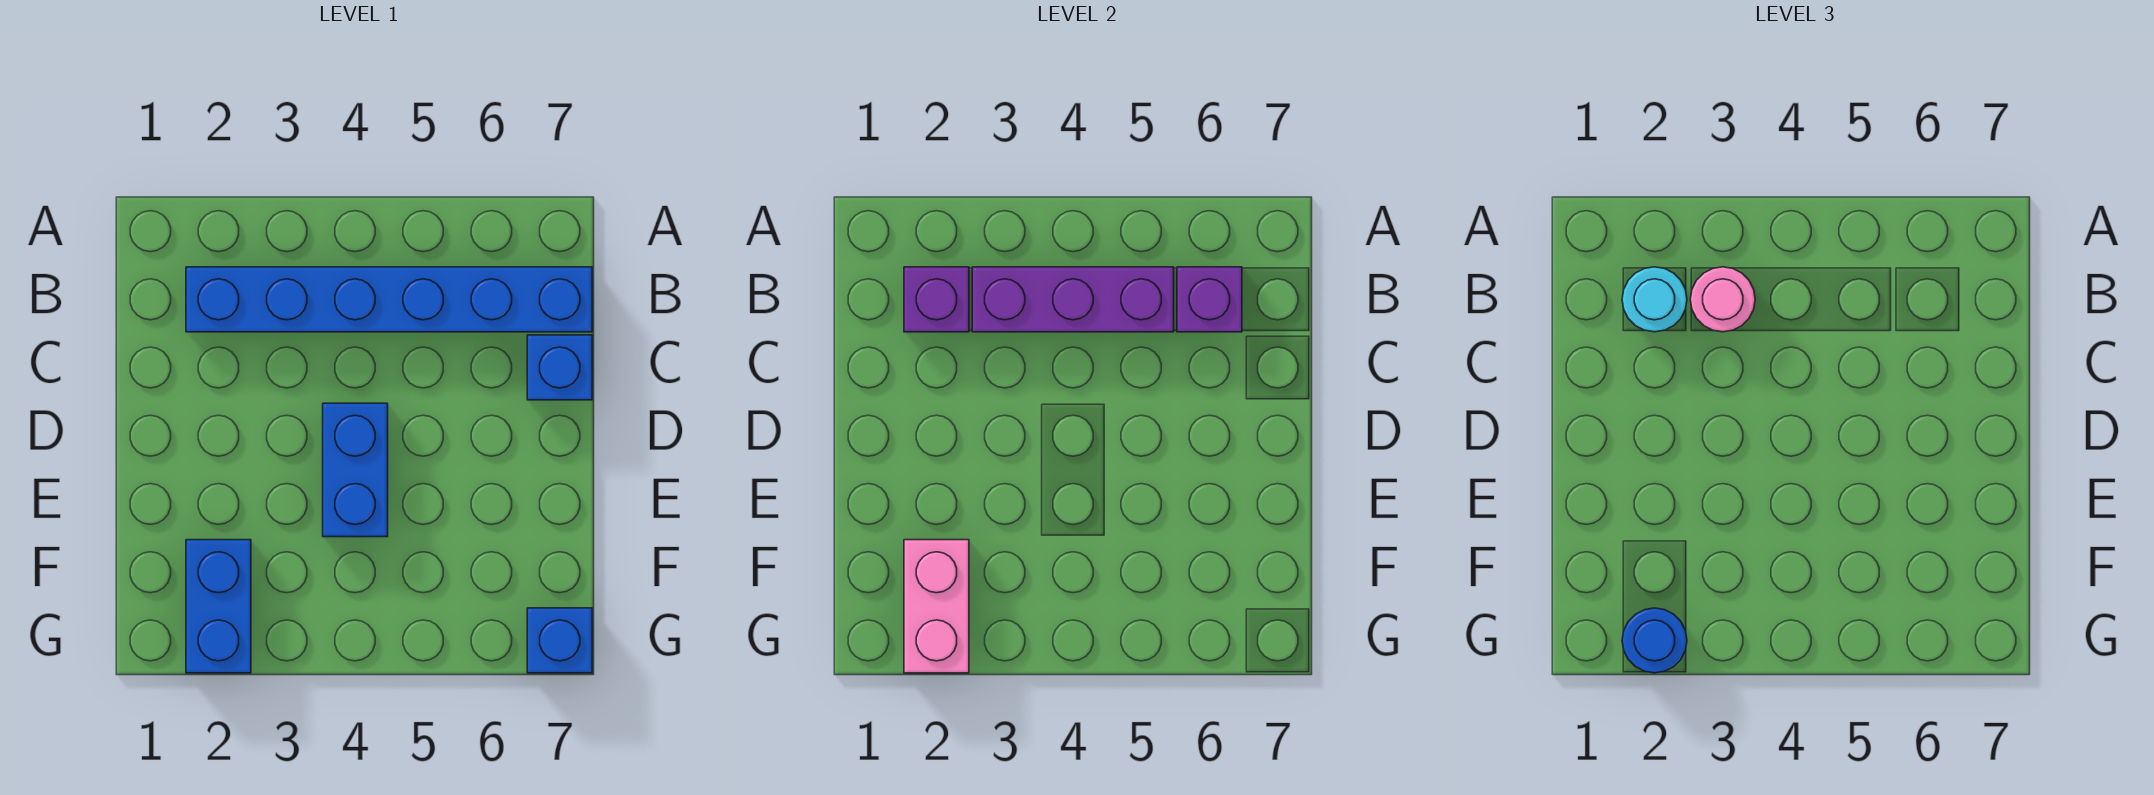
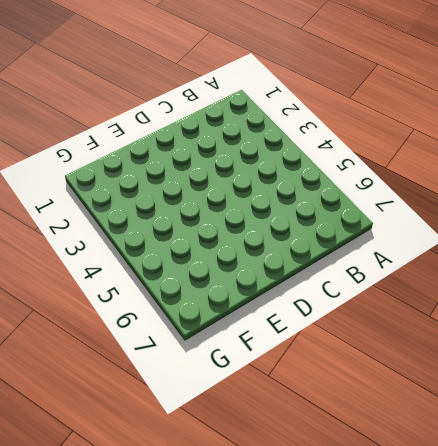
none -> blue brick B2:B7 level 1
none -> blue brick C7 level 1
none -> blue brick D4:E4 level 1

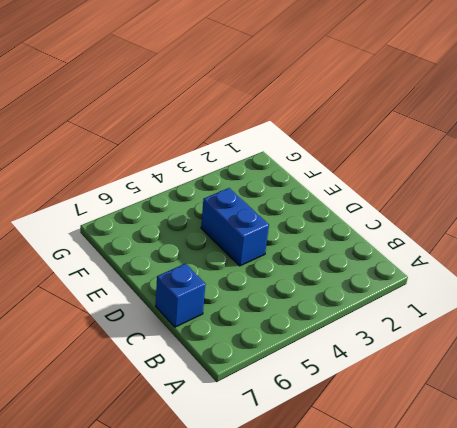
none -> blue brick B2:B7 level 1
none -> blue brick F2:G2 level 1
none -> blue brick G7 level 1

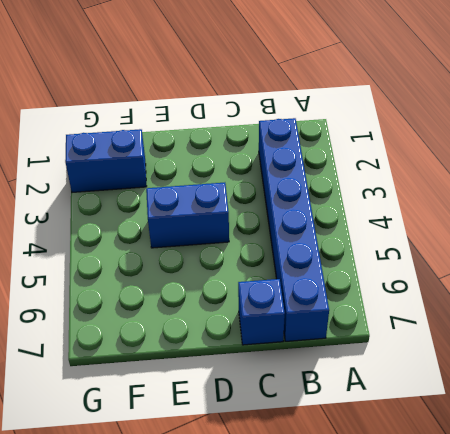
none -> blue brick G7 level 1
none -> purple brick B2 level 2
none -> purple brick B3:B5 level 2

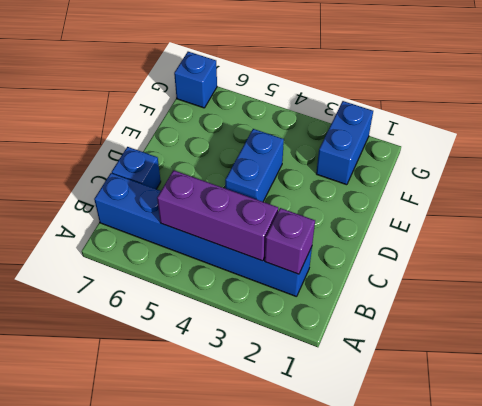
none -> purple brick B6 level 2
none -> pink brick F2:G2 level 2
none -> cyan round brick B2 level 3

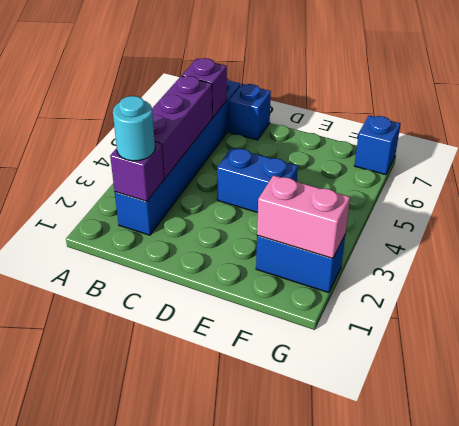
none -> pink round brick B3 level 3
none -> blue round brick G2 level 3

